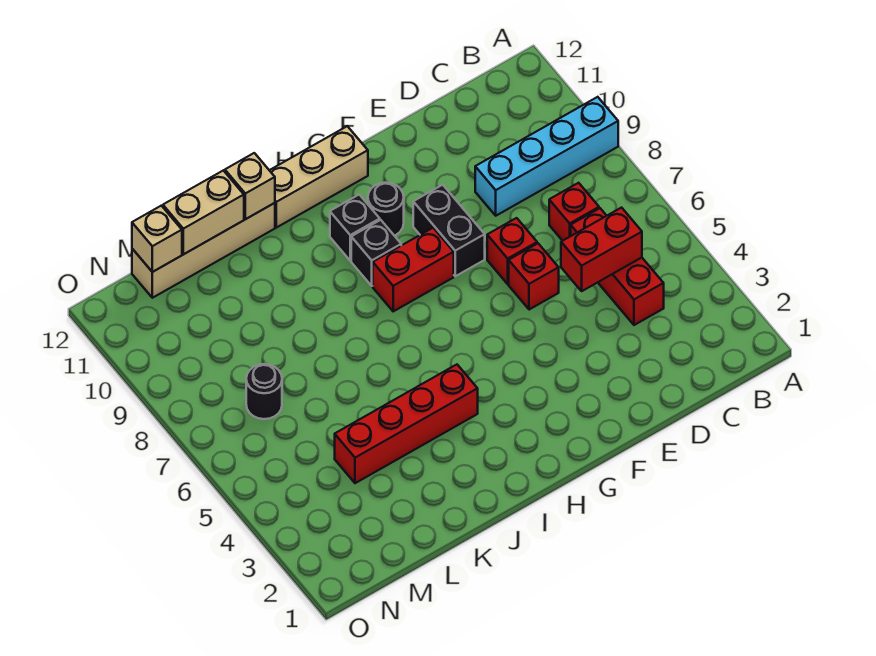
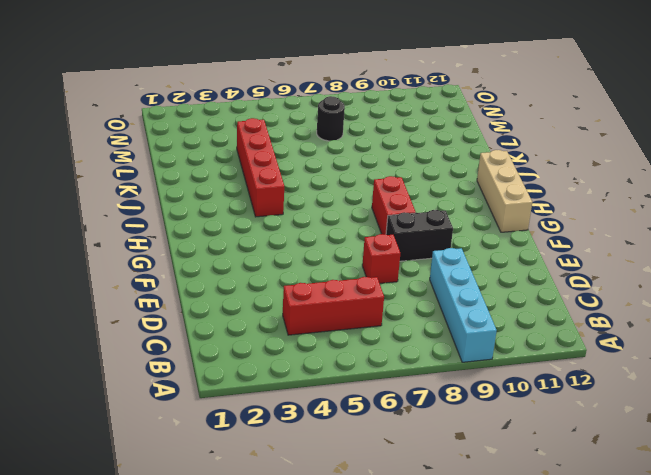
none -> red brick C7 level 1
none -> red brick E6 level 1
none -> black round brick G10 level 1

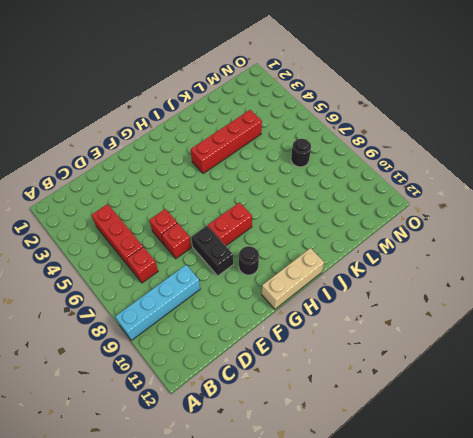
none -> black brick H9 level 1
none -> black brick H10 level 1
none -> tan brick J12:M12 level 1

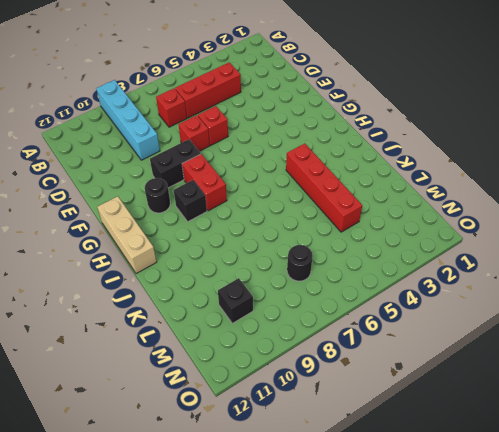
black brick M10 level 1 -> black brick H10 level 1
none -> tan brick J12:M12 level 1
none -> red brick C5:D5 level 2
none -> tan brick J12 level 2

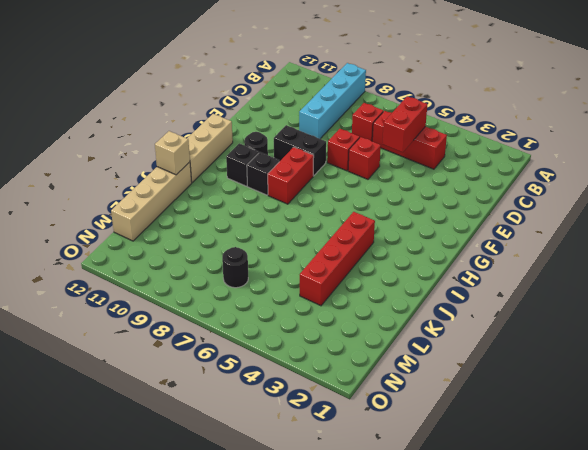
none -> tan brick K12:L12 level 2
none -> tan brick M12 level 2

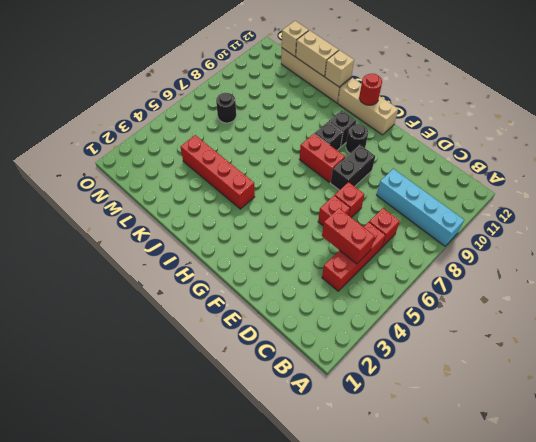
red round brick H12 level 2 -> none

